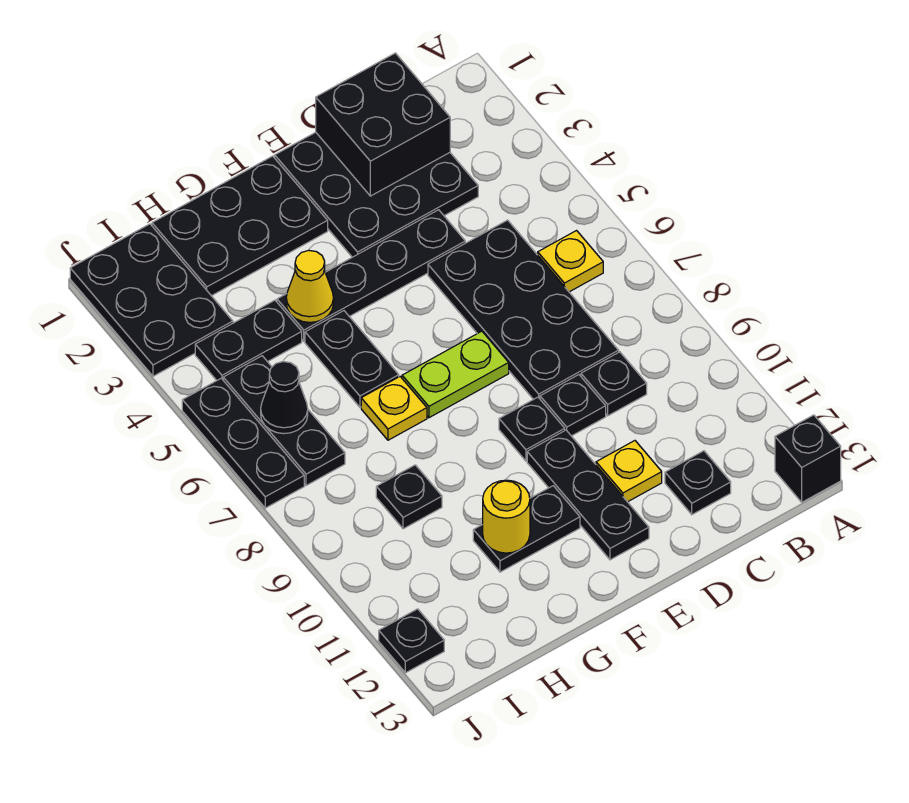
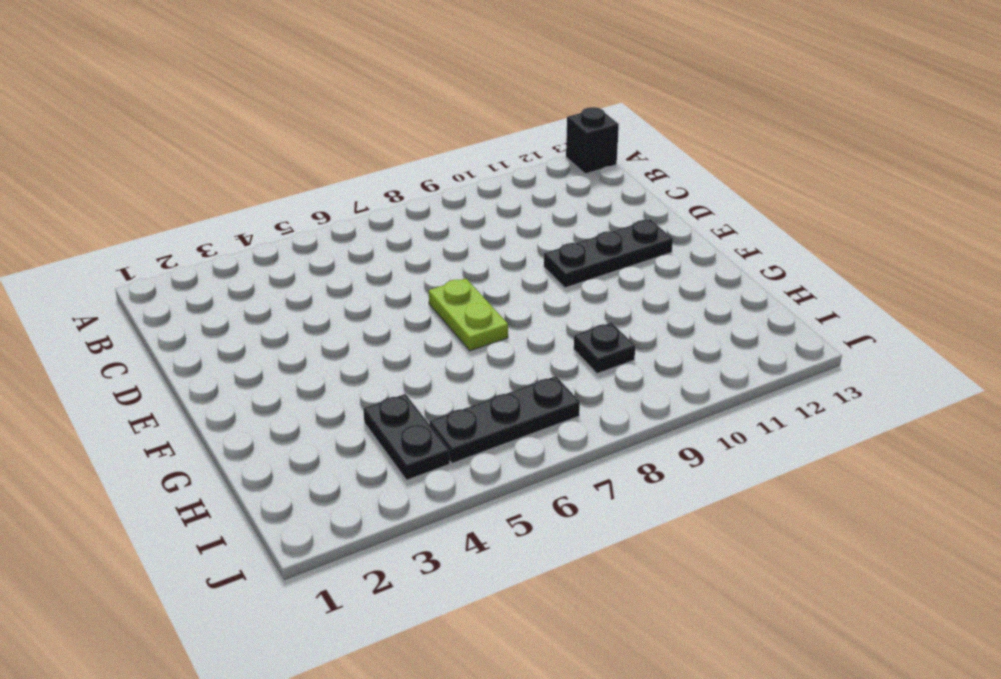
none -> yellow plate B6 level 1
none -> black plate C1:E3 level 1
none -> black plate C5:D8 level 1

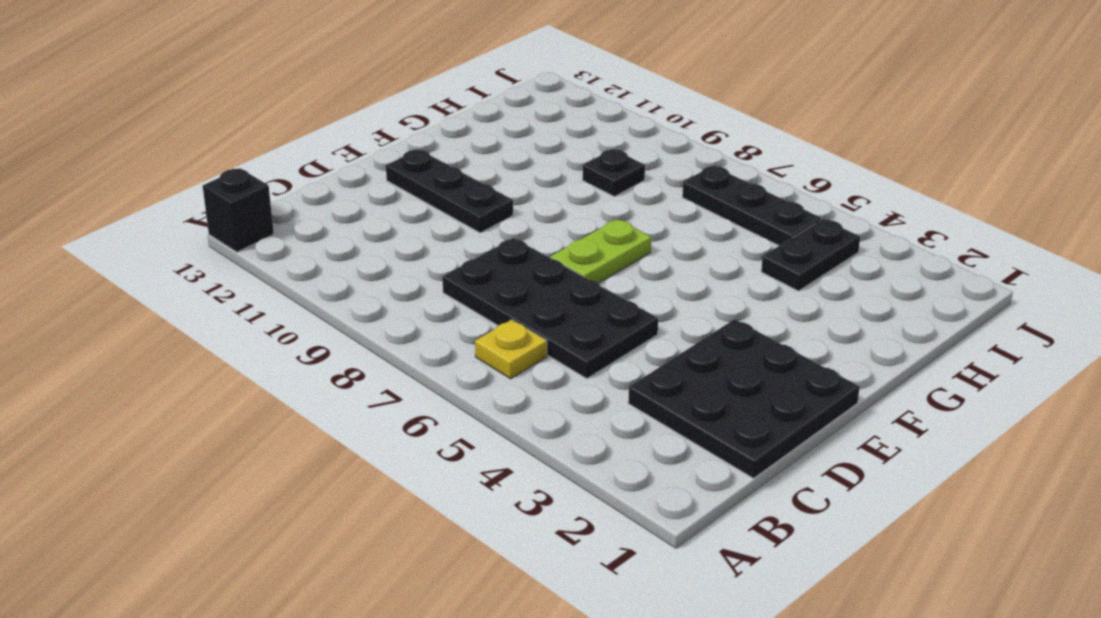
none -> black plate C9 level 1
none -> black plate C12 level 1
none -> black plate D4:G4 level 1

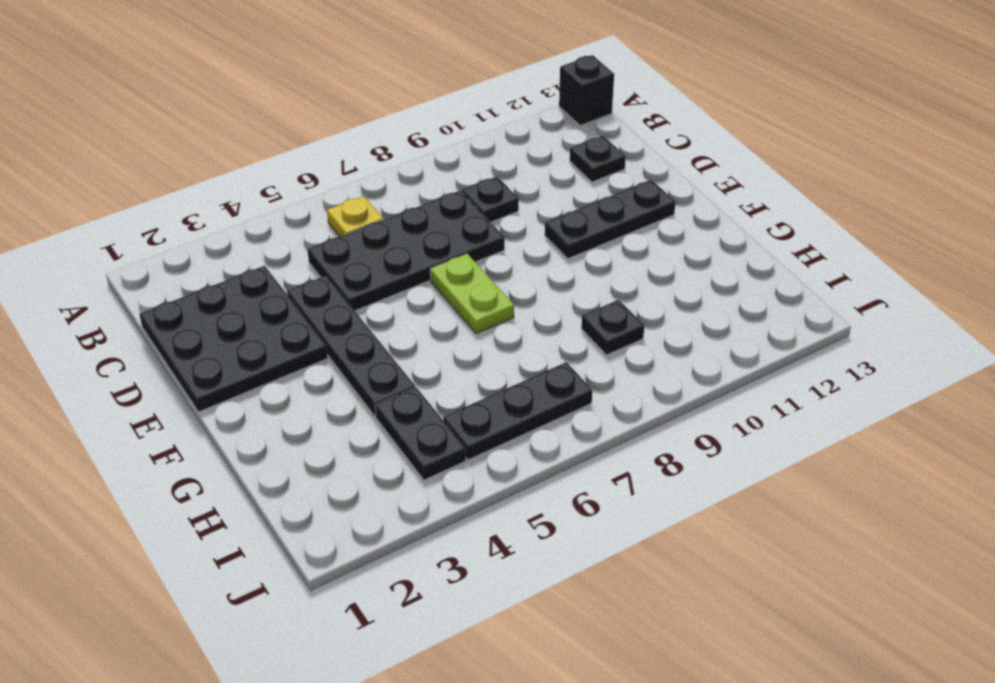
none -> black plate D9 level 1
none -> yellow plate D11 level 1
none -> black plate E9 level 1

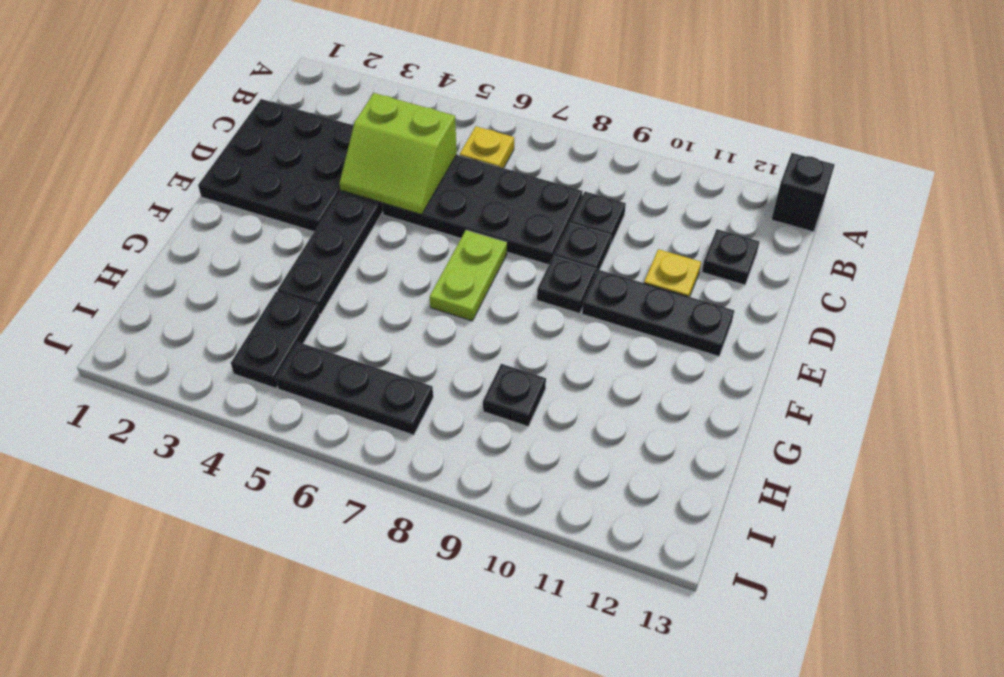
lime slope C4:D5 level 2 top C -> none
none -> black plate F1:H2 level 1
none -> black plate F11:G11 level 1
none -> black plate G5:G6 level 1

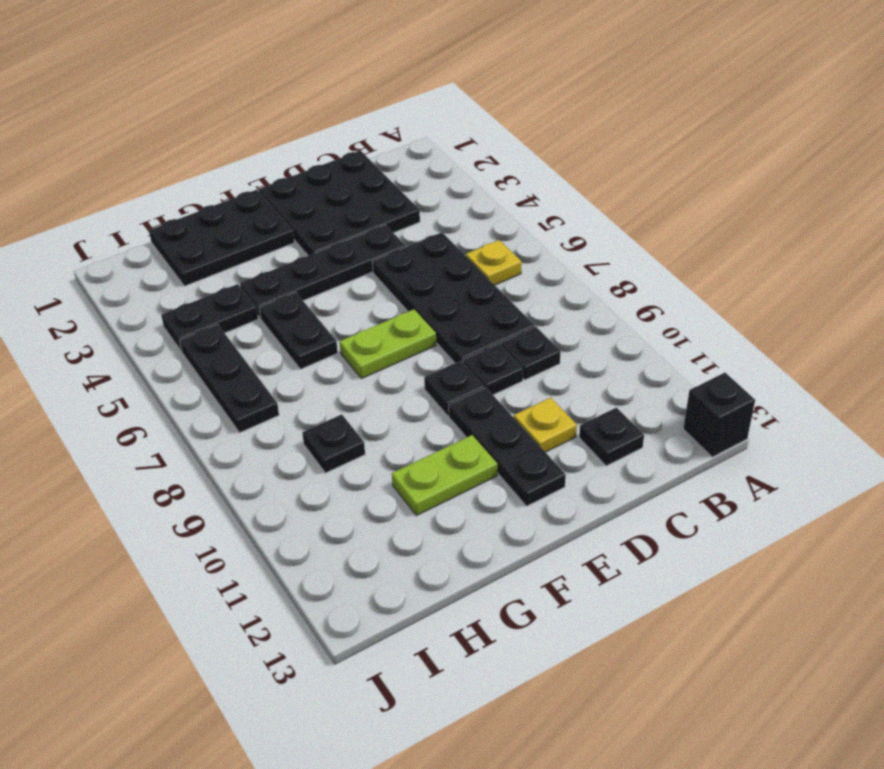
lime plate F11:G11 level 1 -> black plate F11:G11 level 1
none -> yellow plate G7 level 1
none -> black plate I1:J3 level 1
none -> black plate J5:J7 level 1

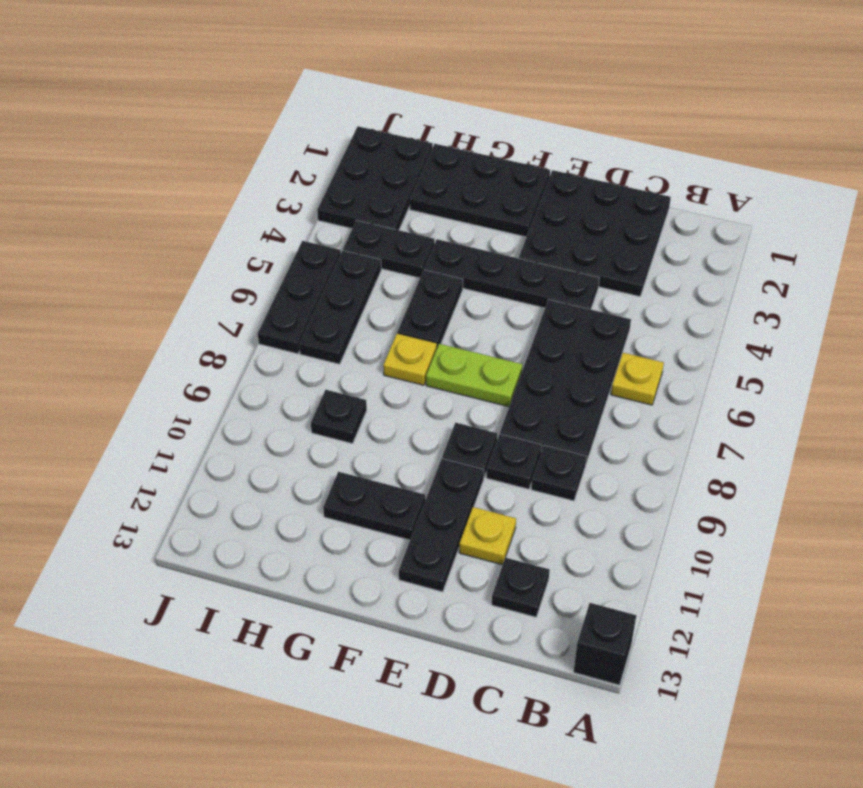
none -> black plate J12 level 1
none -> black brick C1:D2 level 2
none -> yellow cone G4 level 2

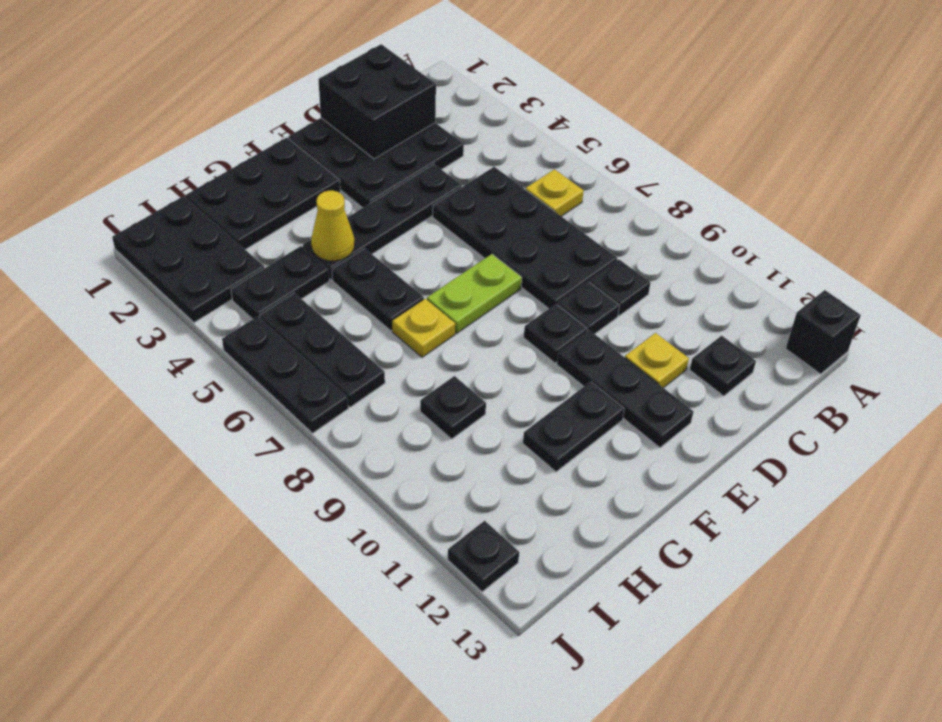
none -> yellow round brick G11 level 2
none -> black cone I6 level 2

